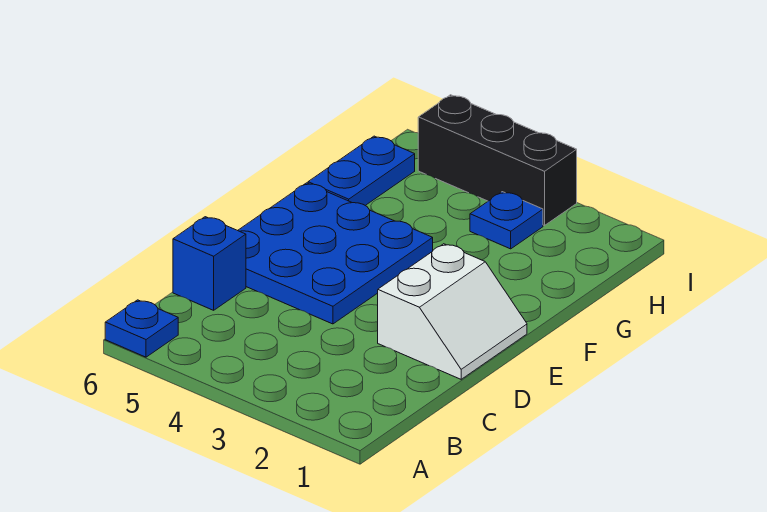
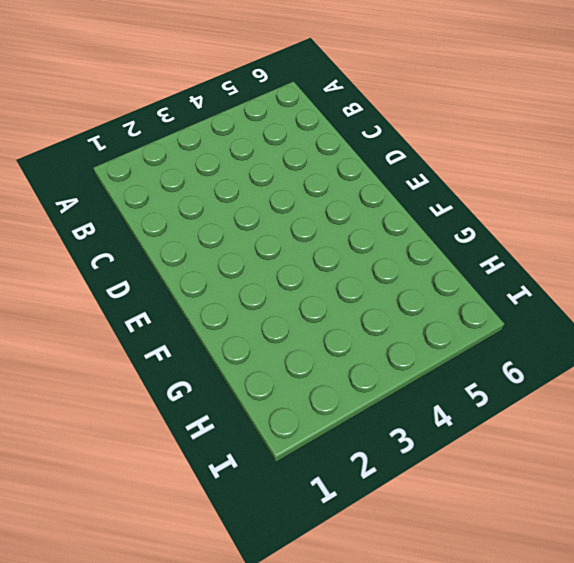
none -> blue plate A6 level 1
none -> blue brick C6 level 1

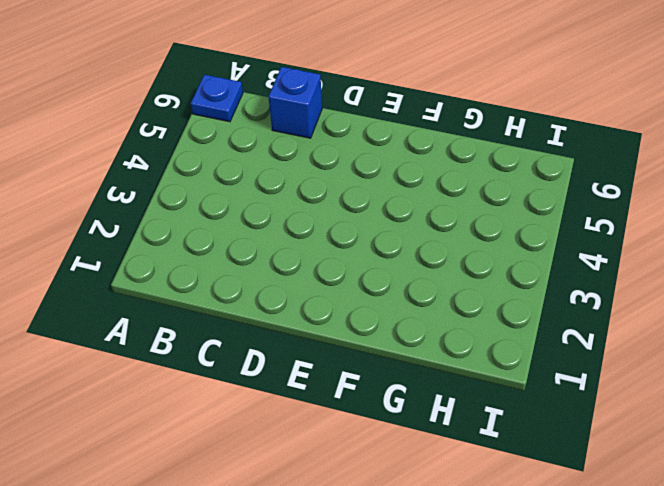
none -> white slope D1:E2 level 1 top 2
none -> blue plate D4:F6 level 1

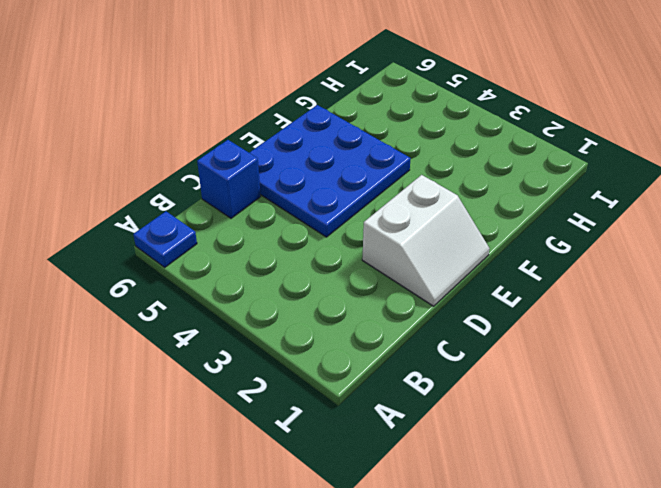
none -> blue plate G6:H6 level 1
none -> blue plate H3 level 1

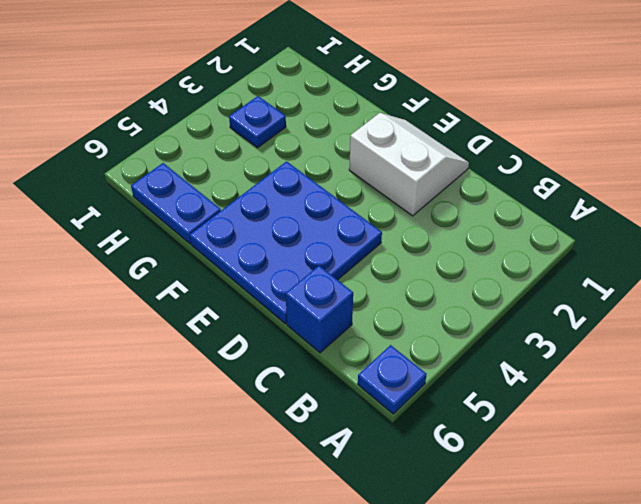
none -> black brick I3:I5 level 1

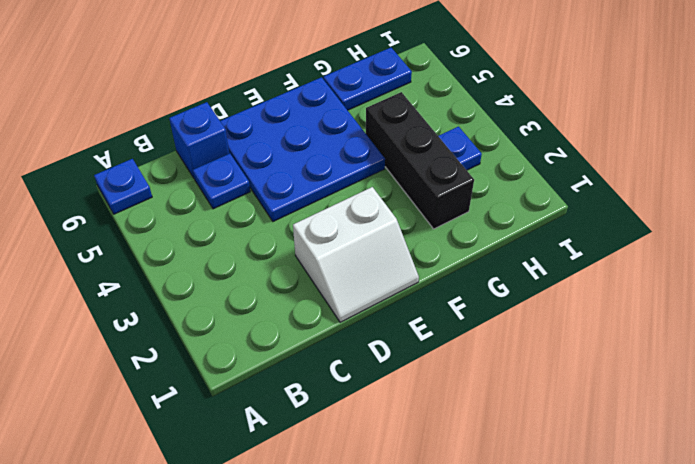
blue plate C5 level 1 -> none
black brick G2:G4 level 1 -> black brick I3:I5 level 1

